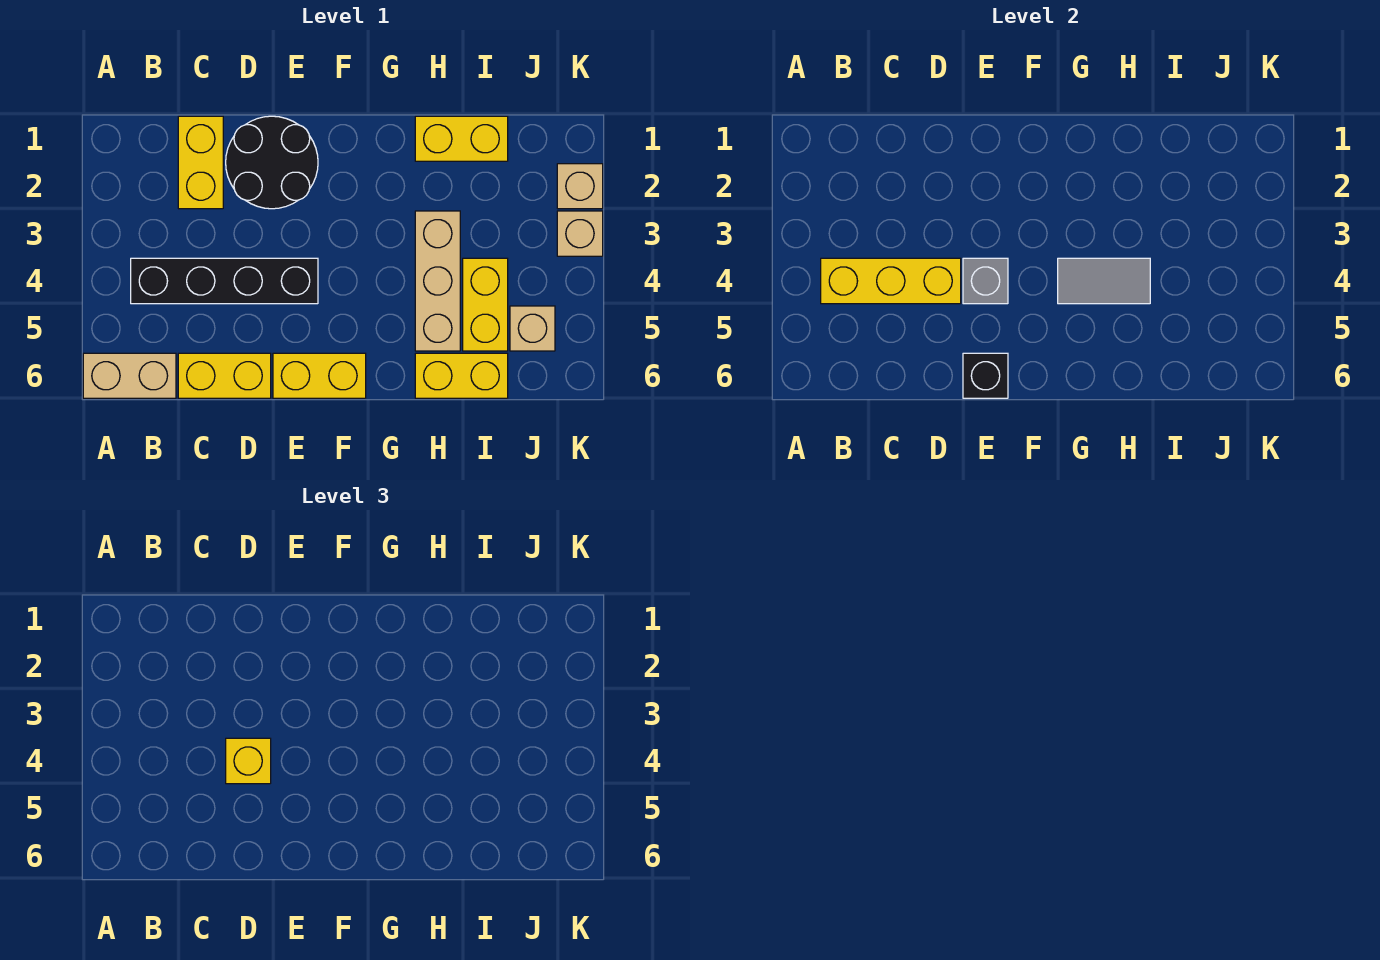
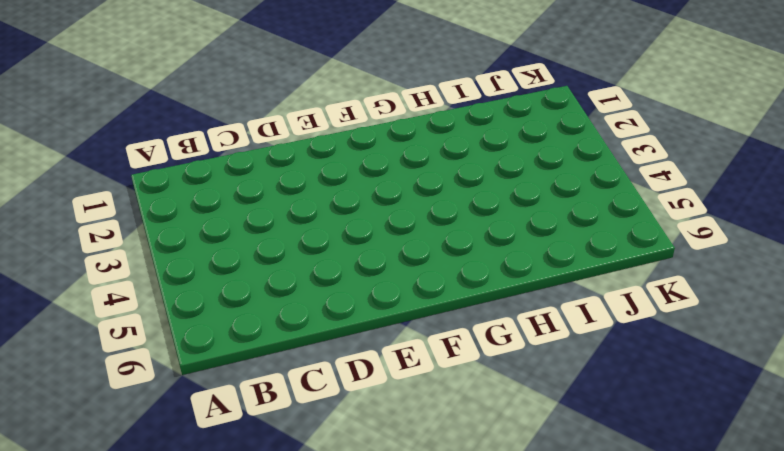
none -> tan brick A6:B6 level 1
none -> black brick B4:E4 level 1
none -> yellow brick C1:C2 level 1

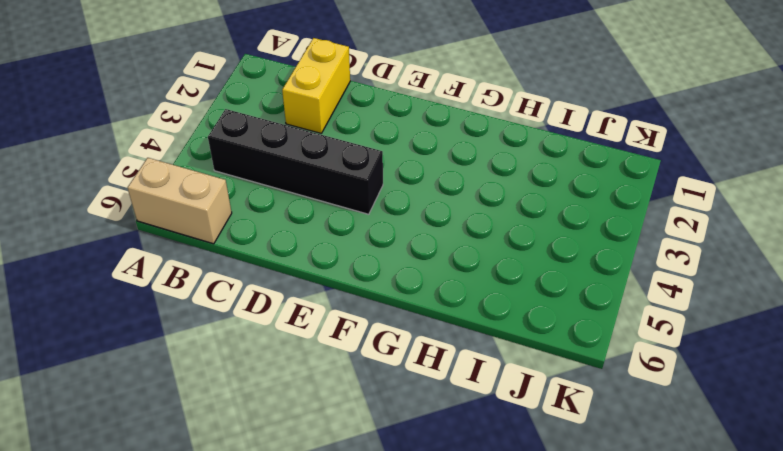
none -> yellow brick C6:D6 level 1
none -> black round brick D1:E2 level 1
none -> yellow brick E6:F6 level 1

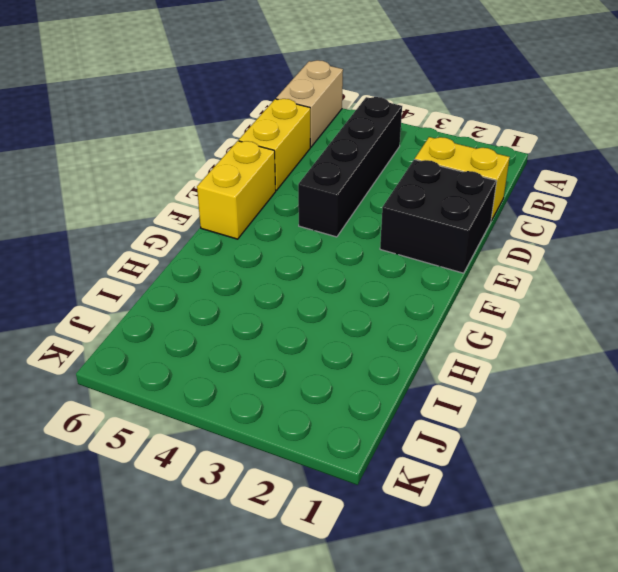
black brick D1:E2 level 1 -> black round brick D1:E2 level 1
none -> yellow brick H1:I1 level 1
none -> tan brick H3:H5 level 1
none -> yellow brick H6:I6 level 1

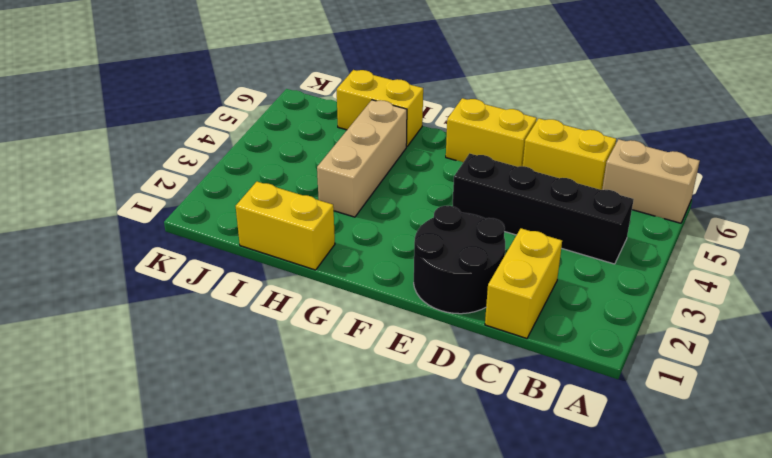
none -> yellow brick I4:I5 level 1
none -> tan brick J5 level 1
none -> tan brick K2 level 1

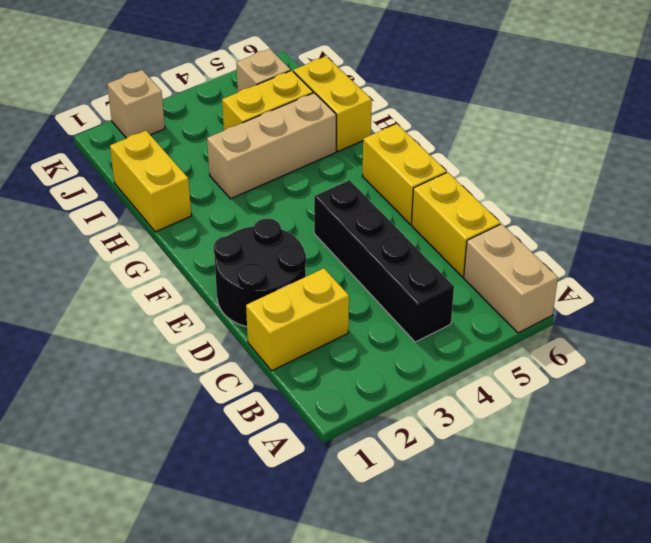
none -> tan brick K3 level 1
none -> yellow brick B4:D4 level 2
none -> grey brick E4 level 2

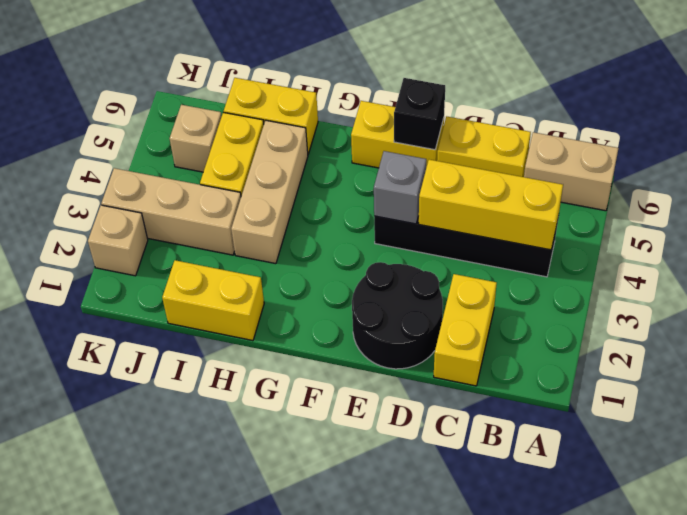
tan brick I3:K3 level 1 -> tan brick K3 level 1
none -> grey tile G4:H4 level 2
none -> yellow brick D4 level 3

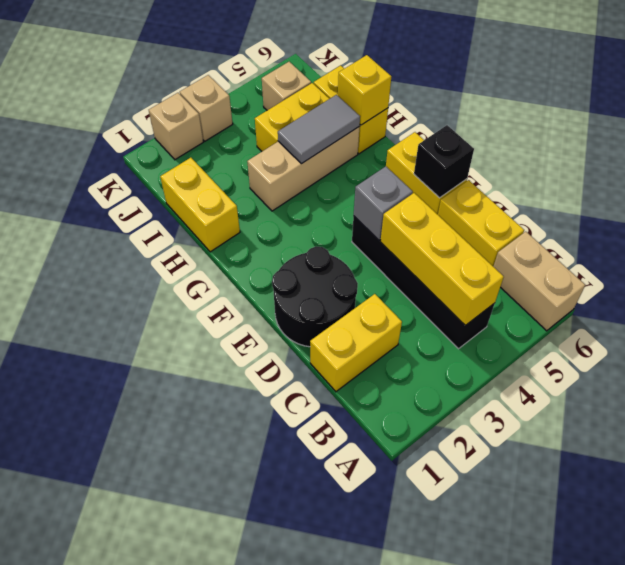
grey tile H4:H5 level 2 -> grey tile G4:H4 level 2
yellow brick H6 level 2 -> yellow brick D4 level 3

